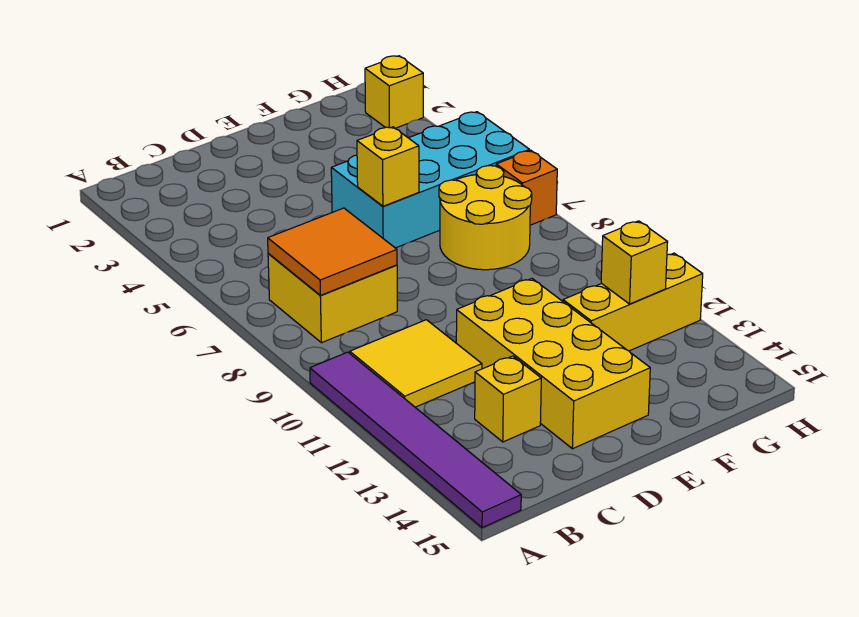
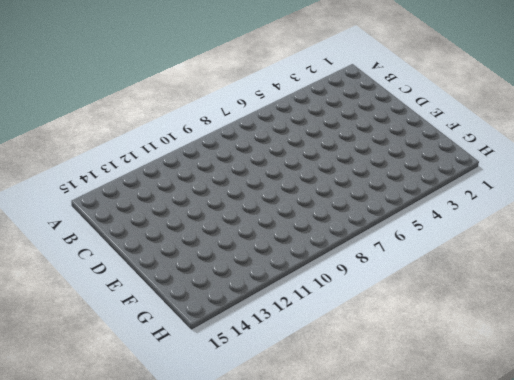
none -> purple tile A10:A15 level 1
none -> yellow brick B7:C8 level 1
none -> yellow tile B10:C11 level 1

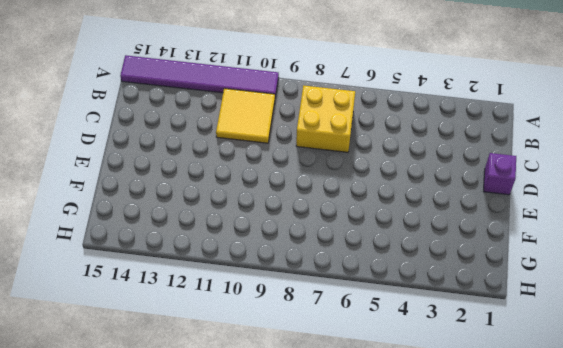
purple brick D1 level 1 -> none
none -> yellow brick C13 level 1
none -> yellow brick D11:E14 level 1
none -> cyan brick E5:H6 level 1

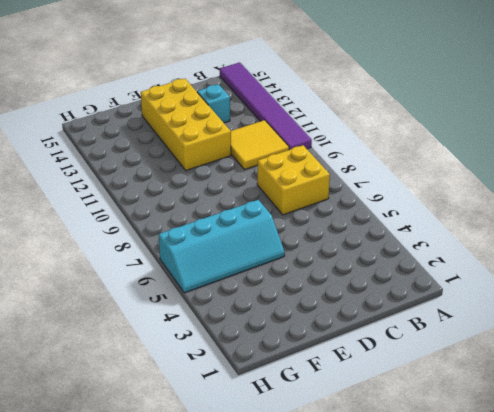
cyan brick C13 level 1 -> yellow brick C13 level 1
cyan slope E5:H6 level 1 top 6 -> cyan brick E5:H6 level 1
none -> yellow round brick F7:G8 level 1
none -> yellow brick F12:H12 level 1
none -> yellow brick H2 level 1

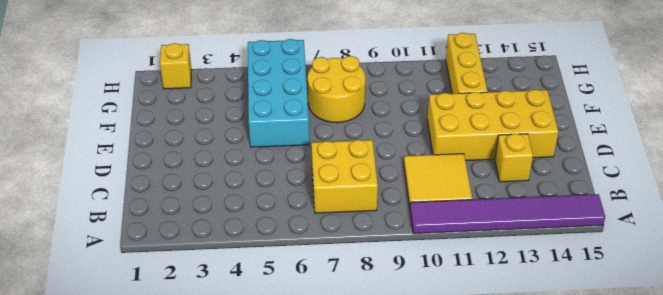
none -> orange brick H7 level 1
none -> orange tile B7:C8 level 2
none -> yellow brick E6 level 2

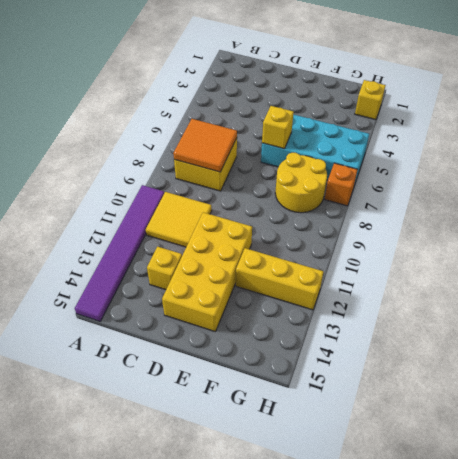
none -> yellow brick G12 level 2

